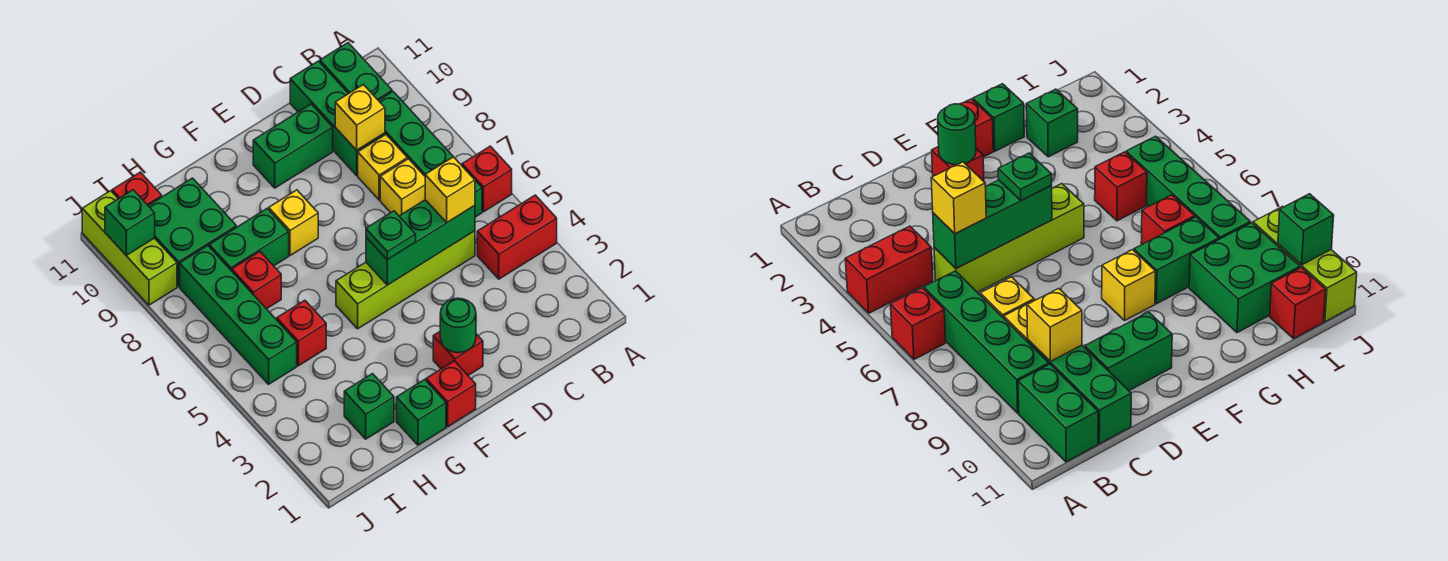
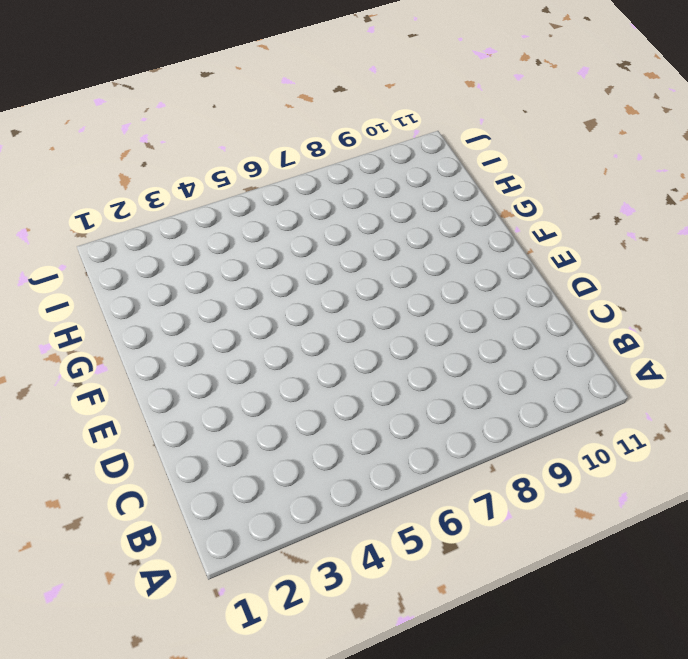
none -> red brick A4:B4 level 1
none -> red brick A6 level 1
none -> green brick B6:B9 level 1

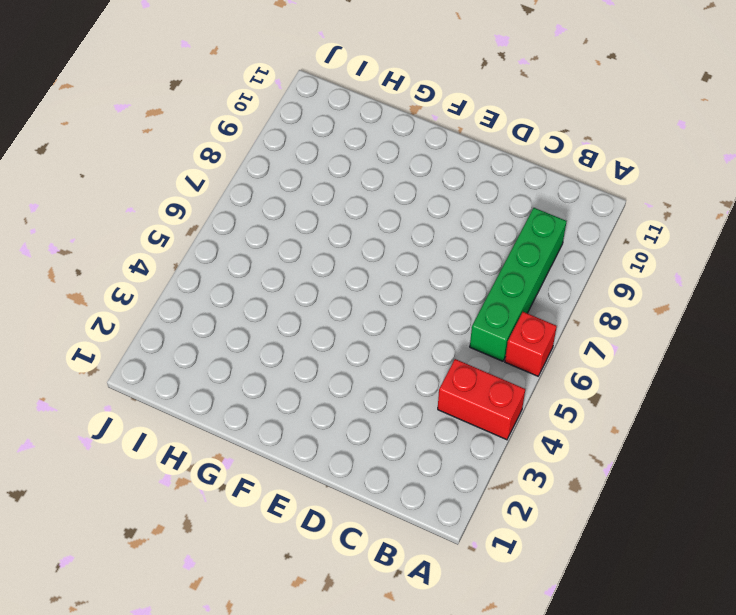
none -> green brick B10:B11 level 1
none -> lime brick C5:F5 level 1
none -> yellow brick C7 level 1

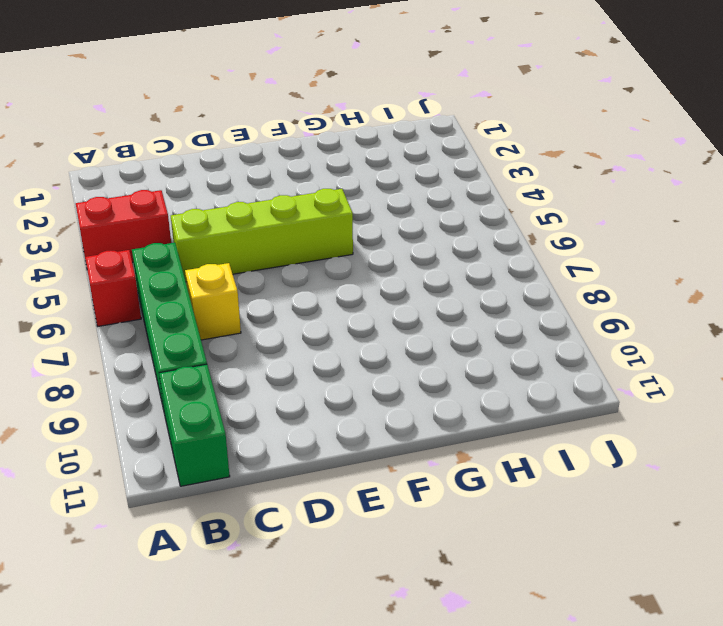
none -> yellow brick C8 level 1
none -> green brick C9:C11 level 1
none -> green brick D10:E10 level 1

